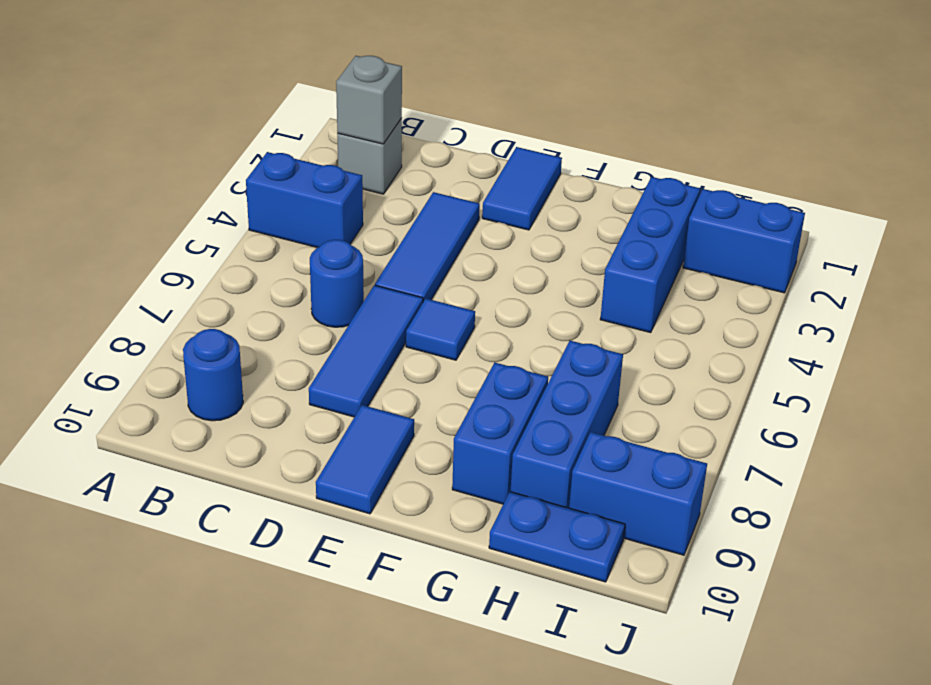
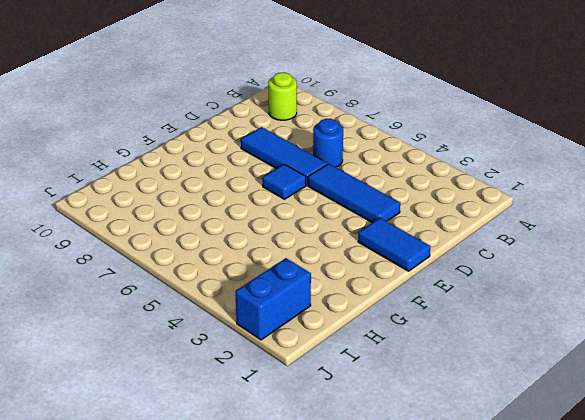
lime round brick B9 level 1 -> blue round brick B9 level 1
none -> blue brick A4:B4 level 1
none -> grey brick B2 level 1
none -> blue tile E9:E10 level 1

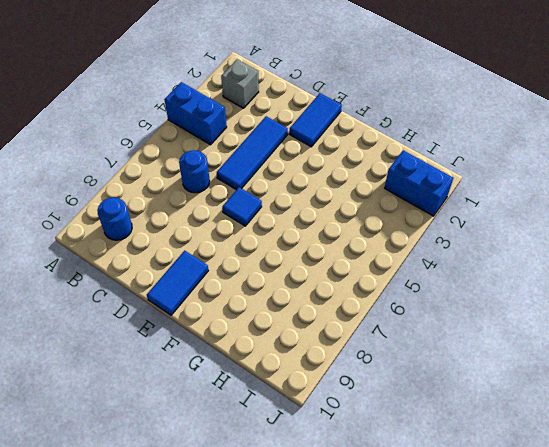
none -> blue tile D6:D8 level 1
none -> blue brick G8:G9 level 1
none -> blue brick H2:H4 level 1

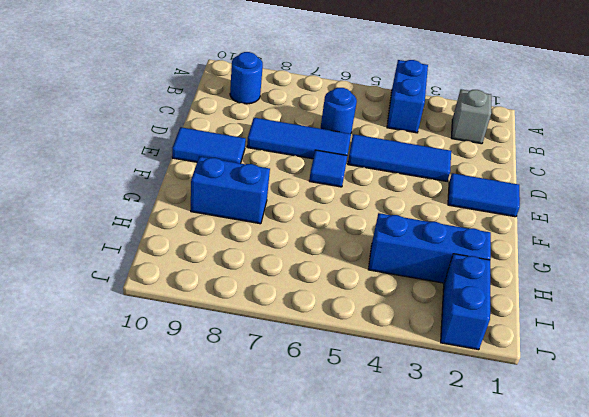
none -> blue brick H7:H9 level 1
none -> blue plate H10:I10 level 1
none -> blue brick I9:J9 level 1

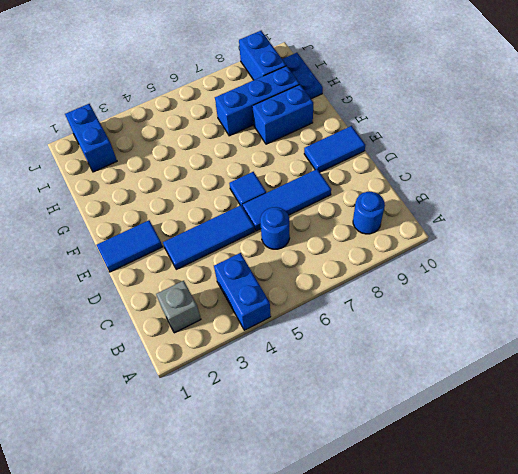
none -> blue brick H2:H4 level 1
none -> grey brick B2 level 2

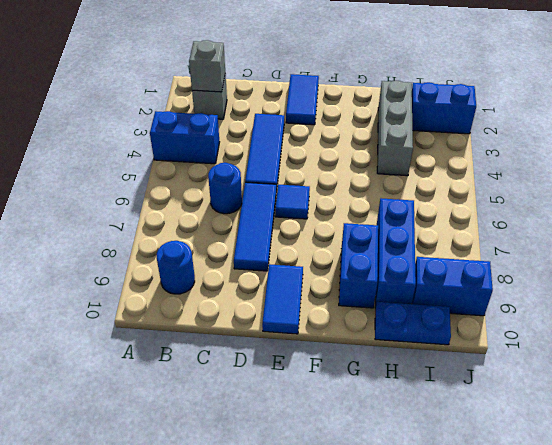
grey brick H2:H4 level 1 -> blue brick H2:H4 level 1

